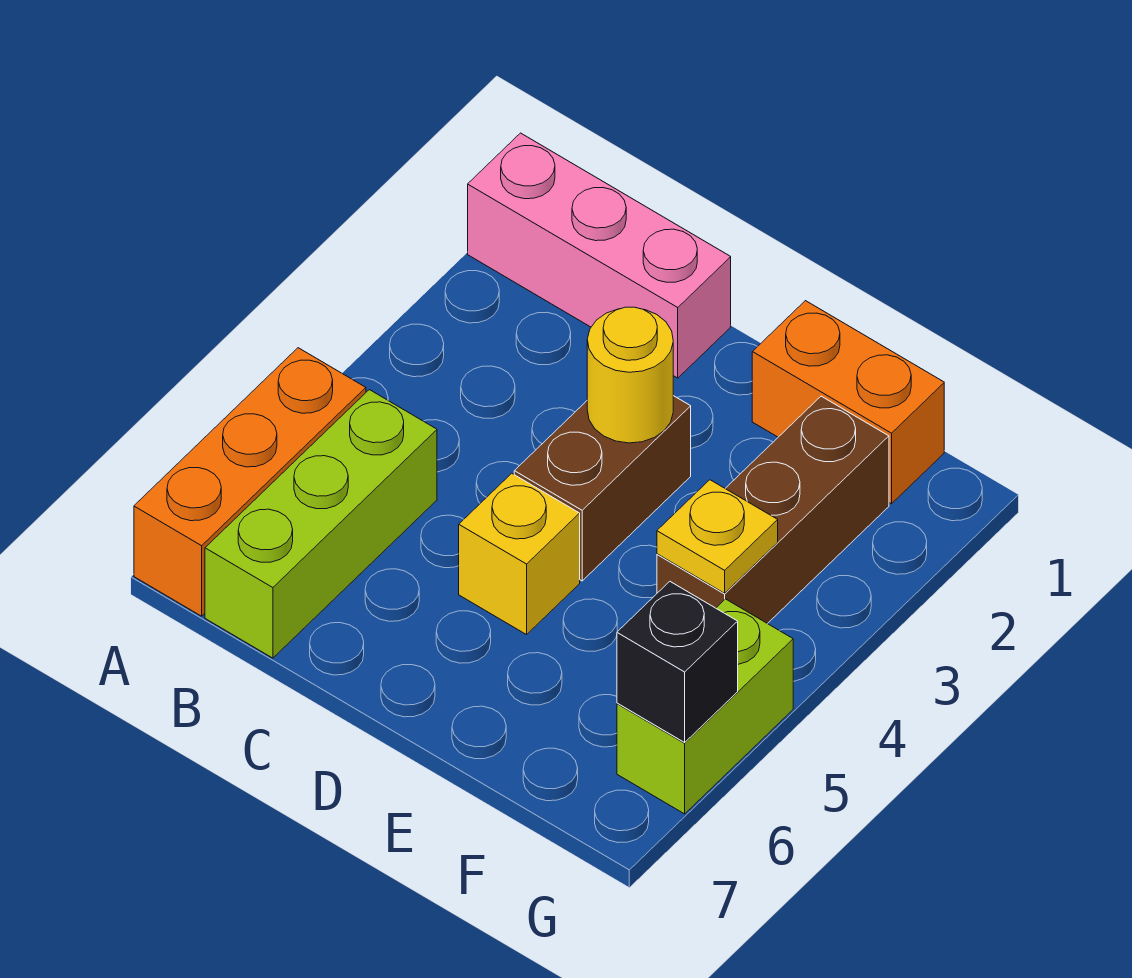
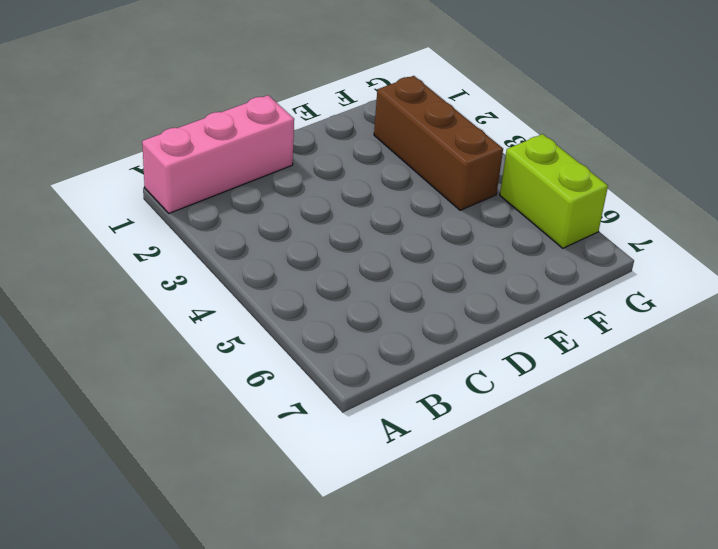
none -> orange brick A5:A7 level 1
none -> lime brick B5:B7 level 1

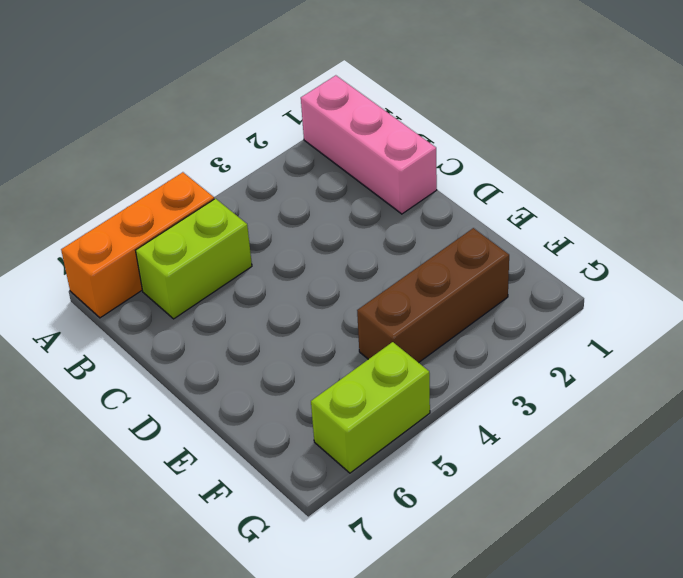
lime brick B5:B6 level 1 -> lime brick B5:B7 level 1
none -> brown brick D3:D4 level 1
none -> yellow brick D5 level 1

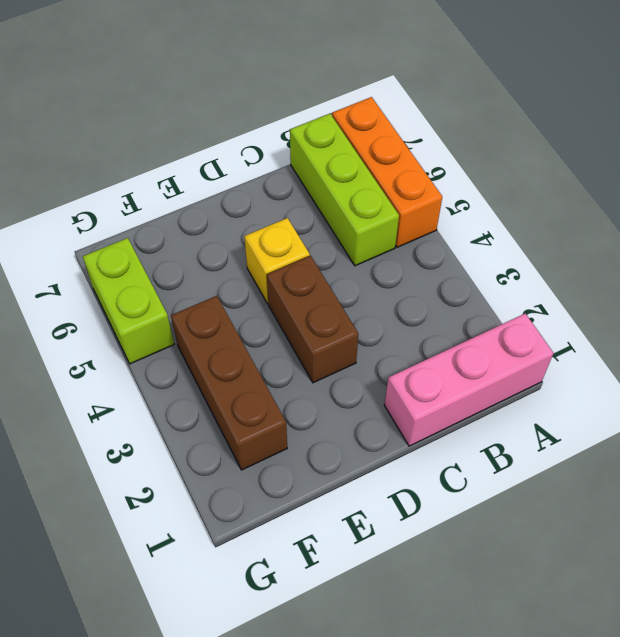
none -> orange brick E1:F1 level 1
none -> yellow round brick D3 level 2

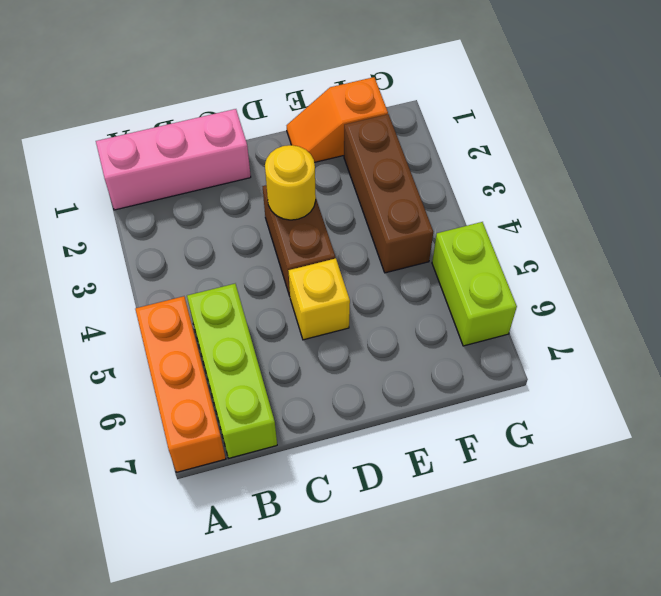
orange slope E1:F1 level 1 top F -> orange brick E1:F1 level 1
none -> yellow plate F4 level 2
none -> black brick G6 level 2

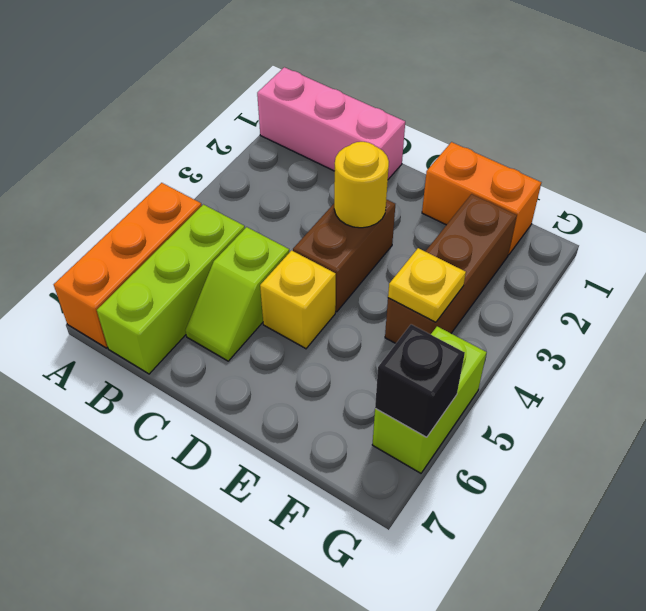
lime slope C5:C6 level 1 top 5 -> none

